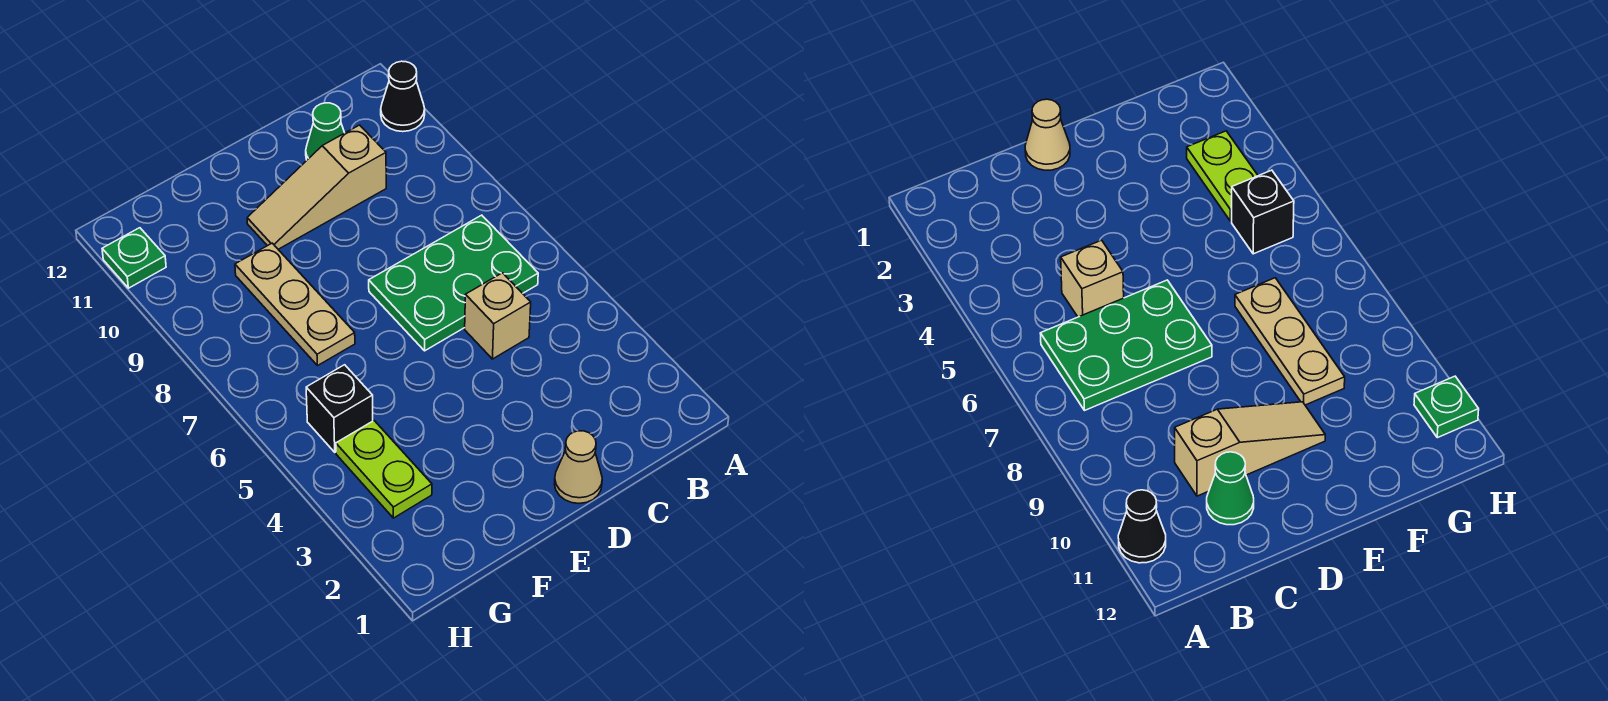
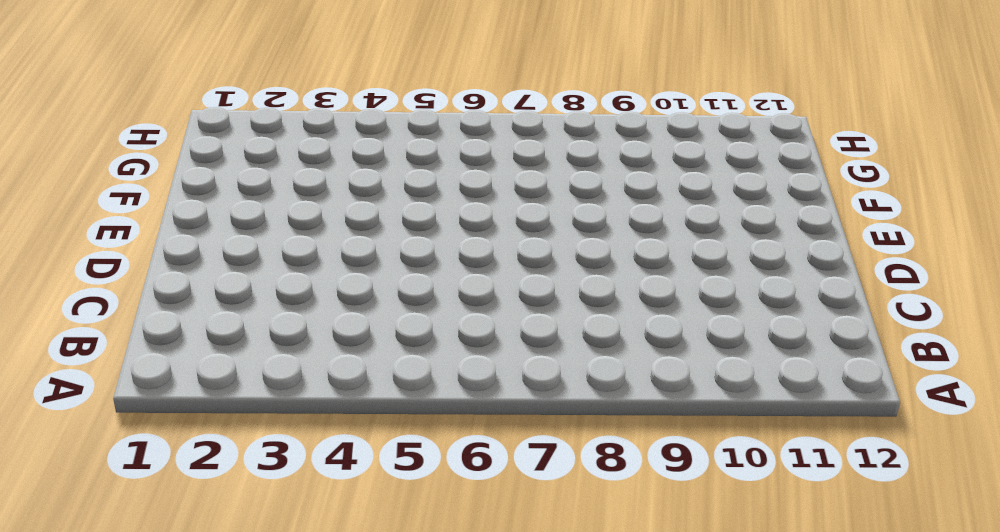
none -> black cone A11 level 1
none -> green plate B6:D7 level 1

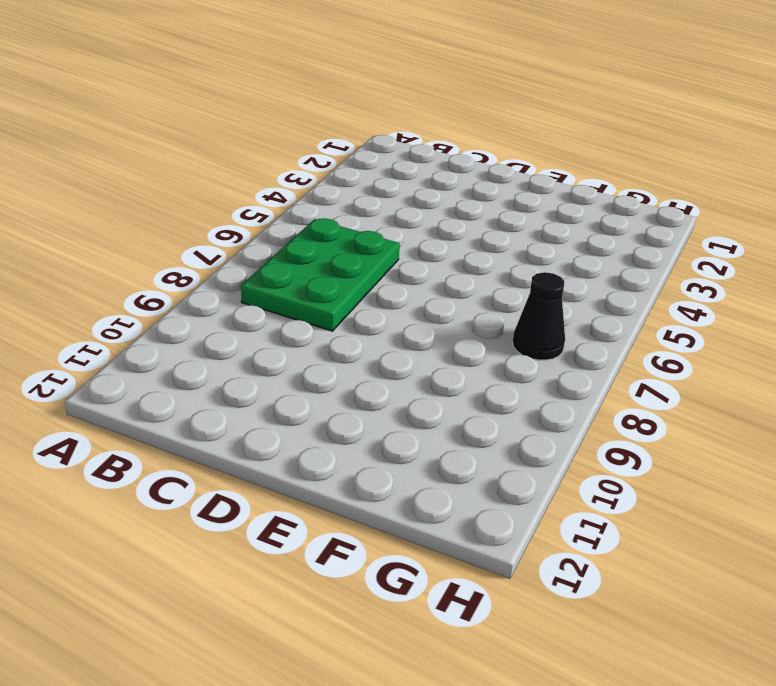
green plate B6:C8 level 1 -> green plate B6:D7 level 1
black cone G7 level 1 -> black cone A11 level 1
none -> tan brick C5 level 1
none -> tan slope C10:E10 level 1 top C

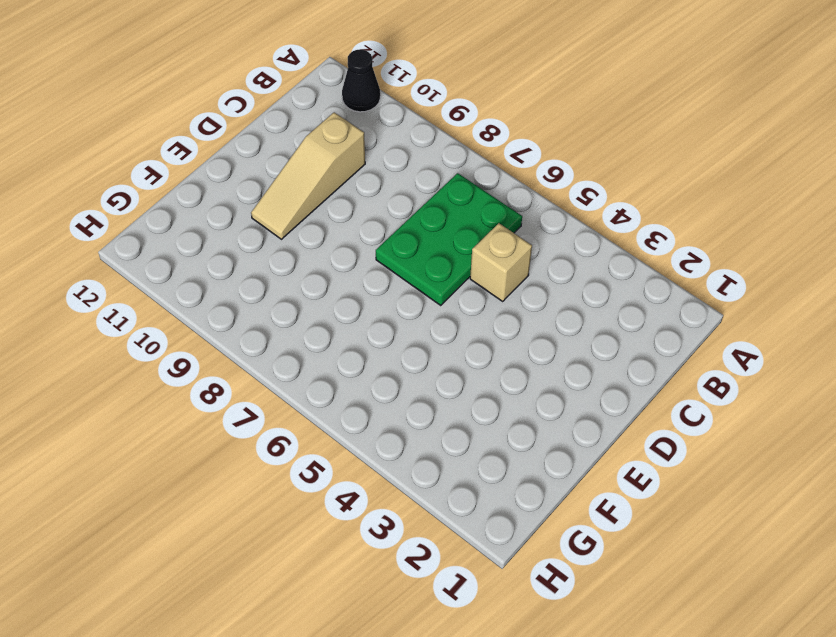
none -> green cone C11 level 1
none -> tan cone D1 level 1

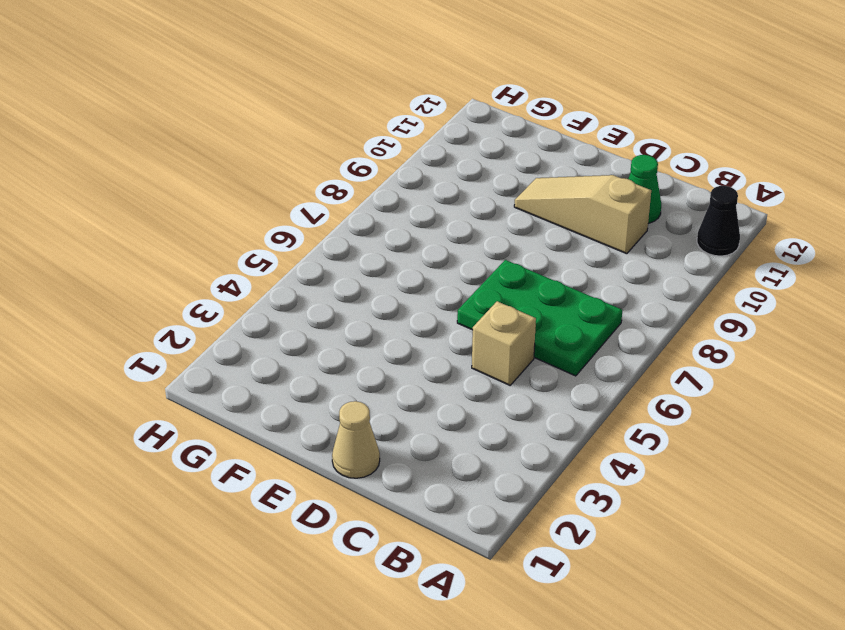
none -> tan plate F7:F9 level 1
none -> lime plate G3:G4 level 1

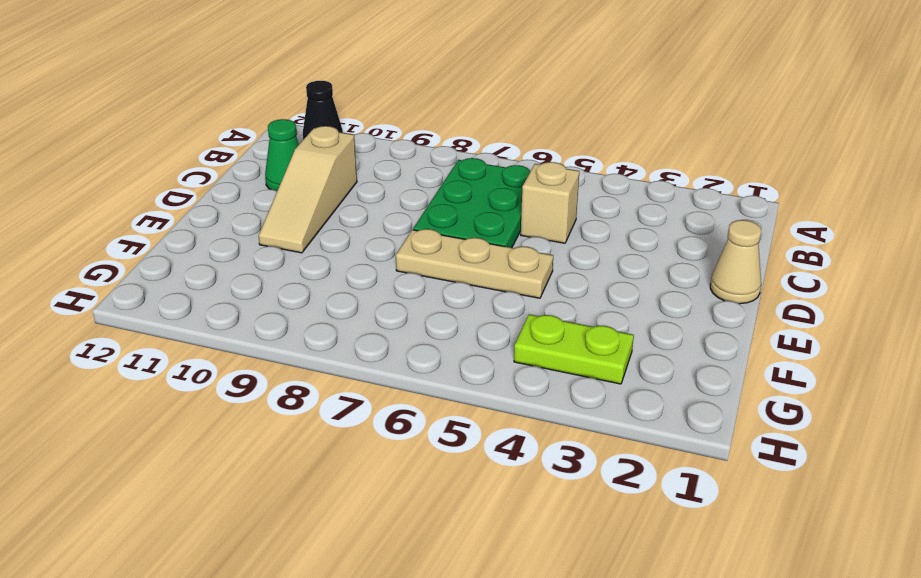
tan plate E5:E7 level 1 -> tan plate F7:F9 level 1
none -> black brick G5 level 1
none -> green plate H11 level 1

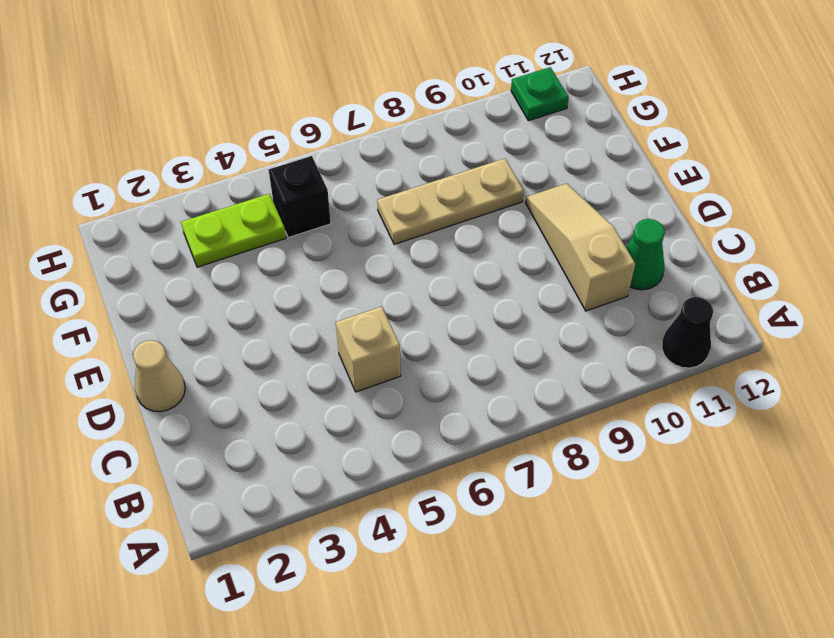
none -> green plate B6:D7 level 1

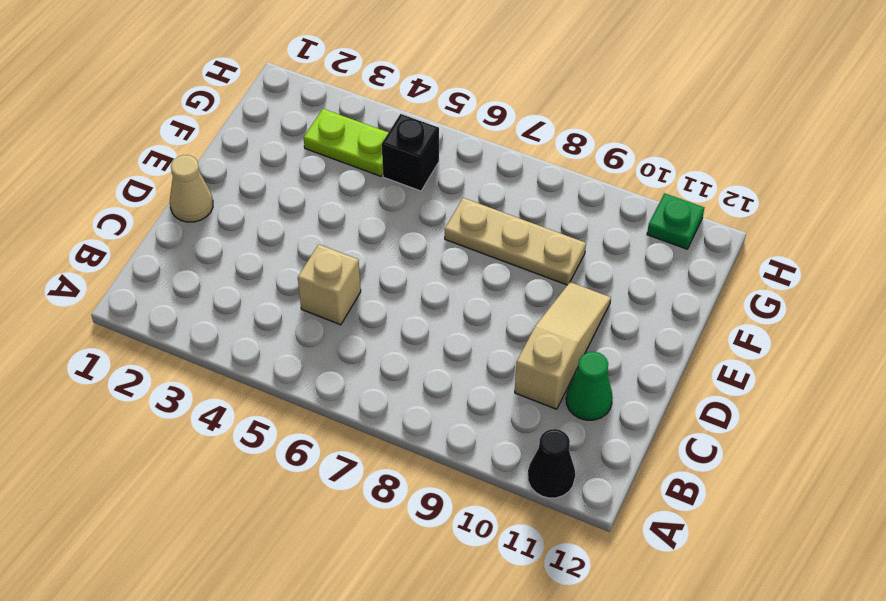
none -> green plate B6:D7 level 1

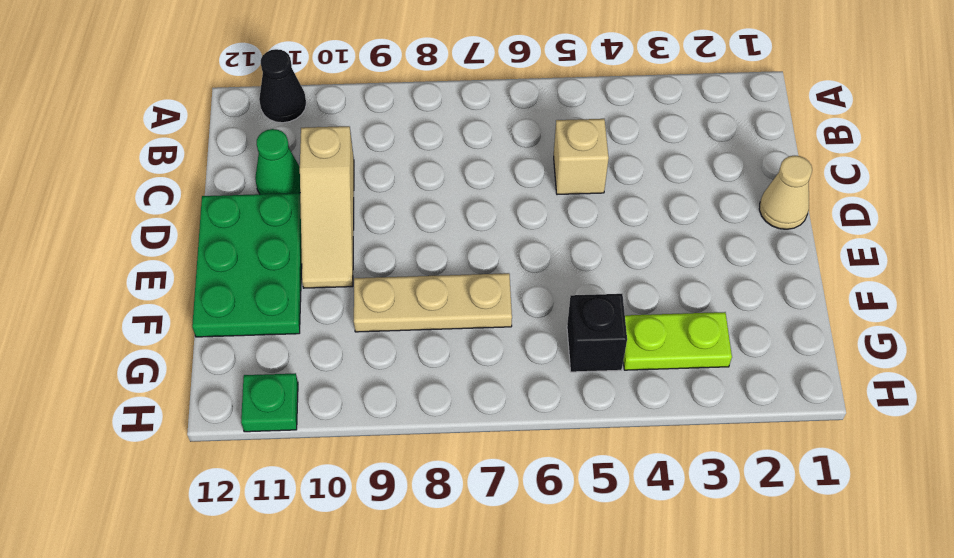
green plate D11:F12 level 1 -> green plate B6:D7 level 1

